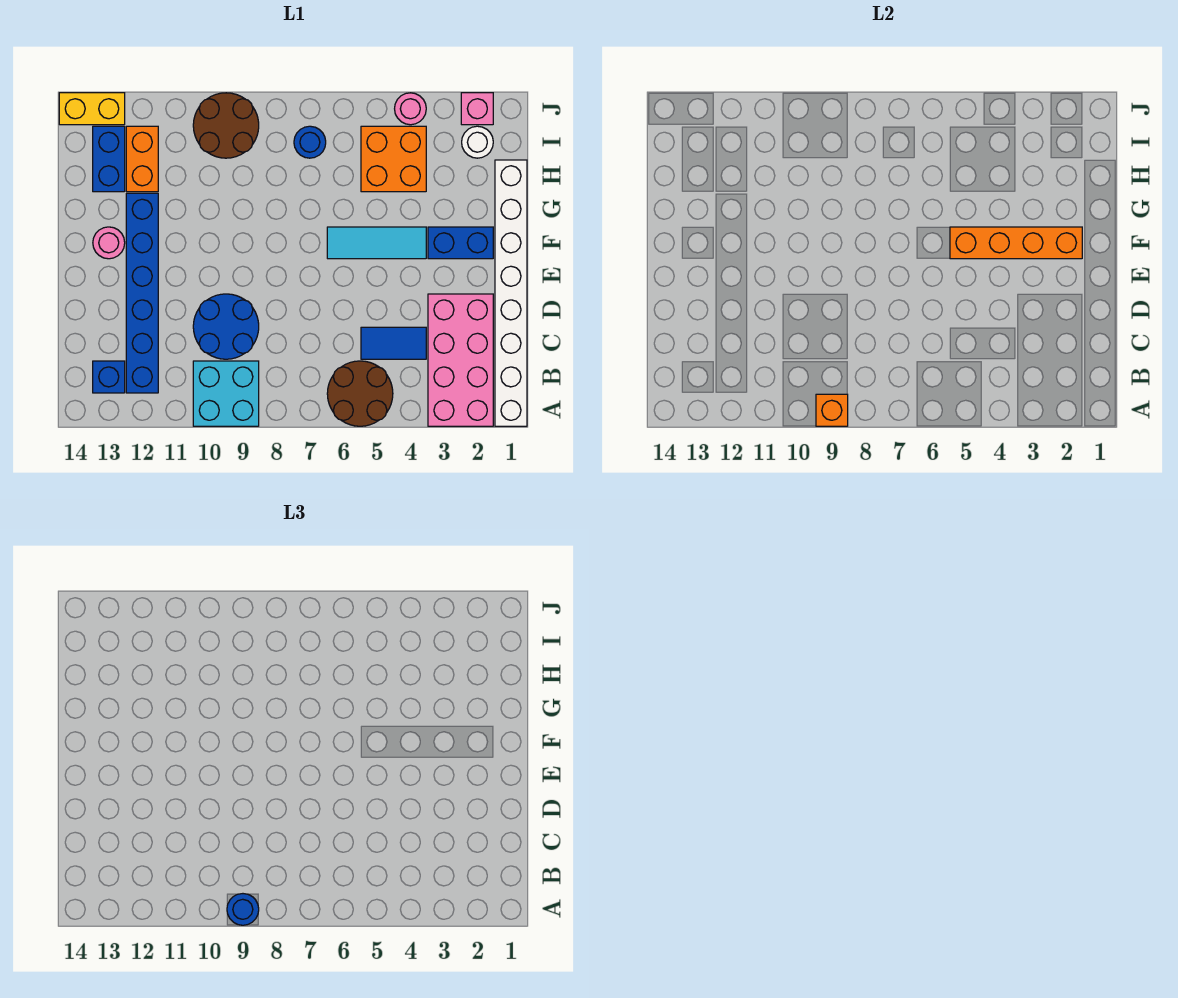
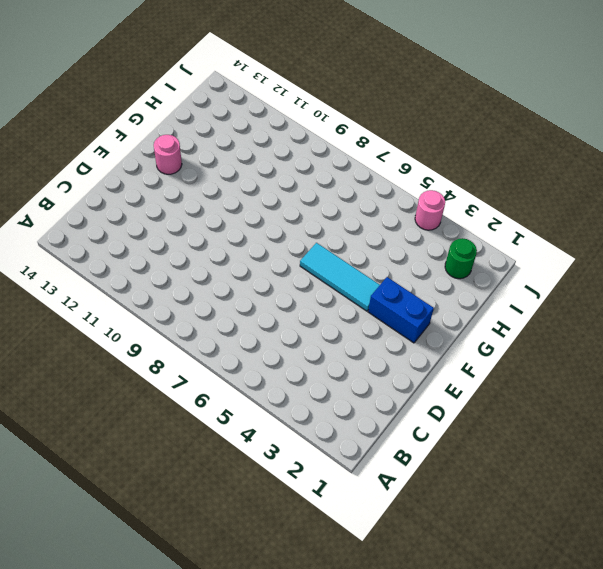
green round brick I2 level 1 -> white round brick I2 level 1
none -> white brick A1:H1 level 1
none -> pink brick A2:D3 level 1
none -> brown round brick A5:B6 level 1

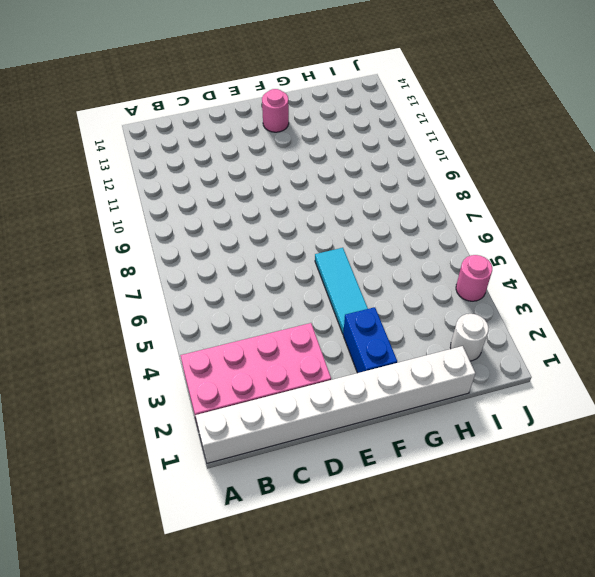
none -> brown round brick A5:B6 level 1
none -> cyan brick A9:B10 level 1
none -> blue brick B12:G12 level 1

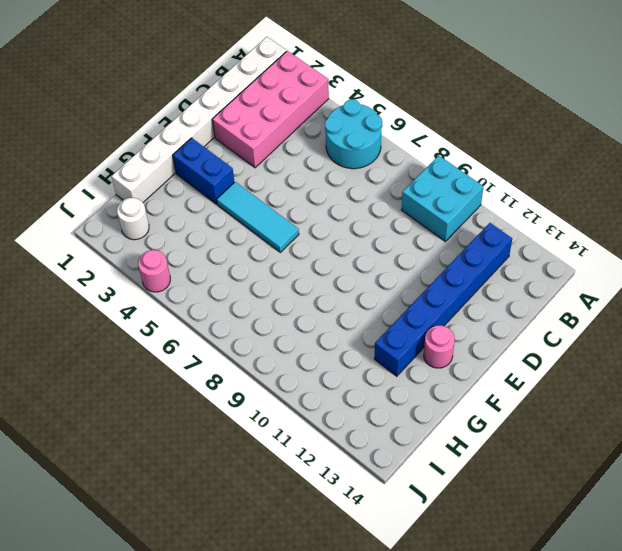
cyan round brick A5:B6 level 1 -> brown round brick A5:B6 level 1
none -> blue brick B13 level 1
none -> blue tile C4:C5 level 1
none -> blue round brick C9:D10 level 1

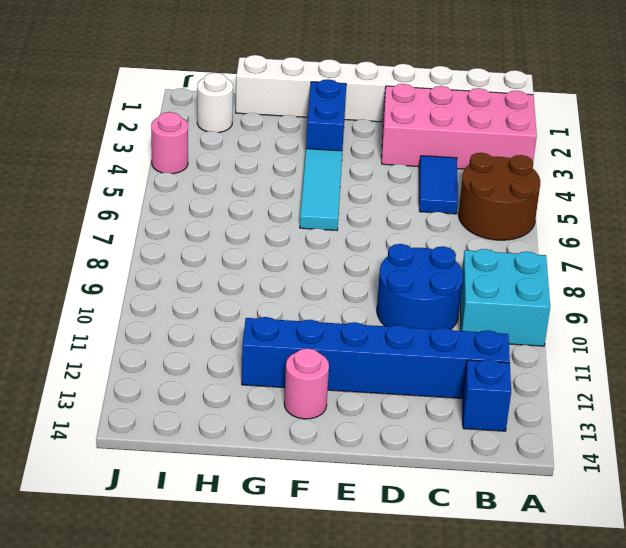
none -> orange brick H4:I5 level 1
none -> orange brick H12:I12 level 1
none -> blue brick H13:I13 level 1

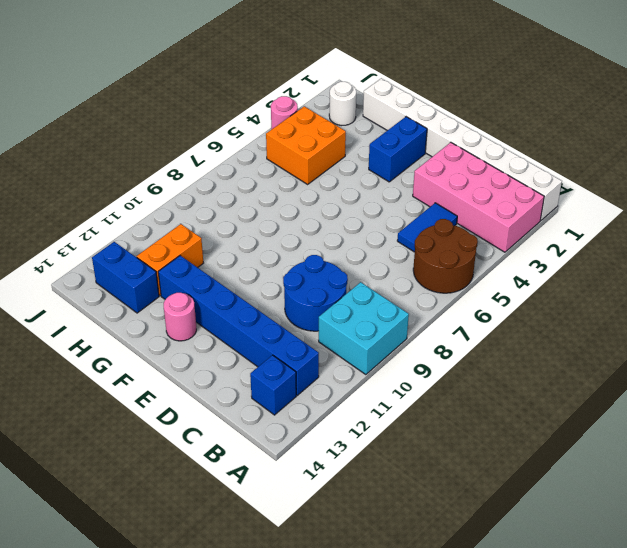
orange brick H11:H12 level 1 -> orange brick H12:I12 level 1
none -> cyan tile F4:F6 level 1
none -> blue round brick I7 level 1
none -> brown round brick I9:J10 level 1

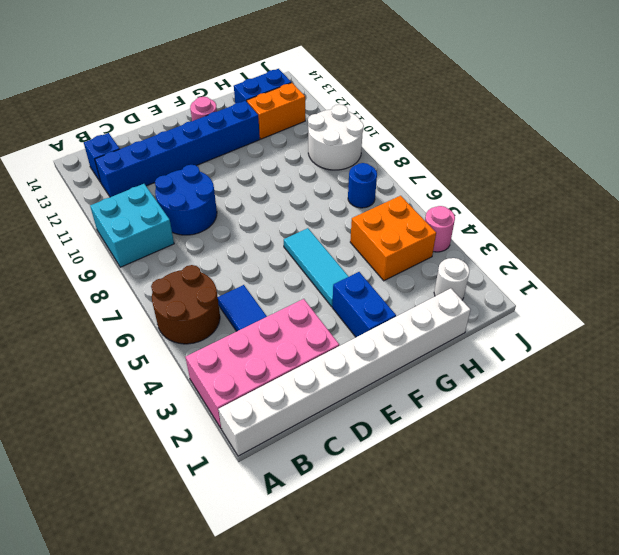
white round brick I9:J10 level 1 -> brown round brick I9:J10 level 1
none -> pink brick J2 level 1
none -> yellow brick J13:J14 level 1
none -> orange brick A9 level 2

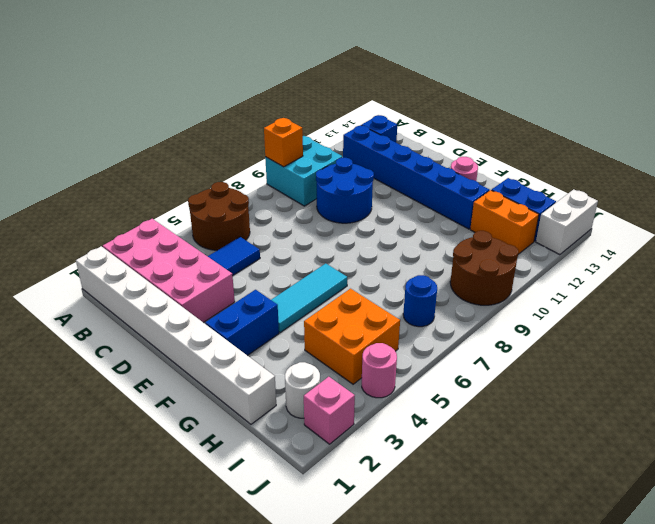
white brick J13:J14 level 1 -> yellow brick J13:J14 level 1
none -> orange brick F2:F5 level 2
none -> blue round brick A9 level 3

